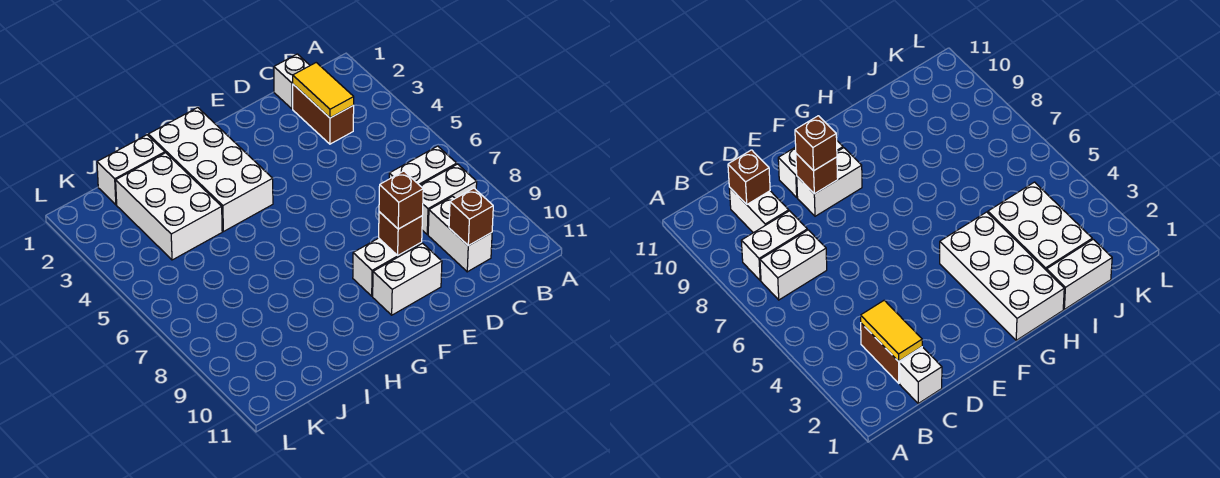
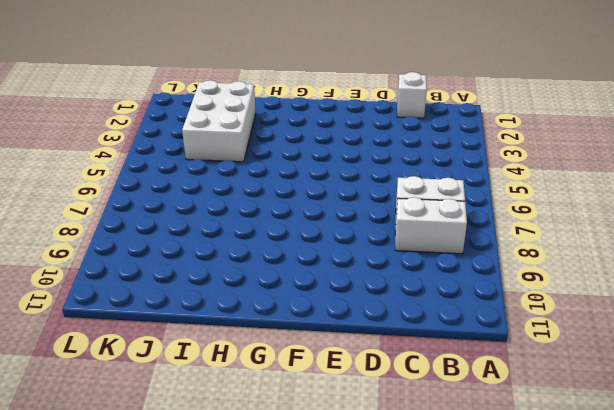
none -> brown brick C2:C3 level 1
none -> white brick C9:C10 level 1
none -> white brick E9:F9 level 1

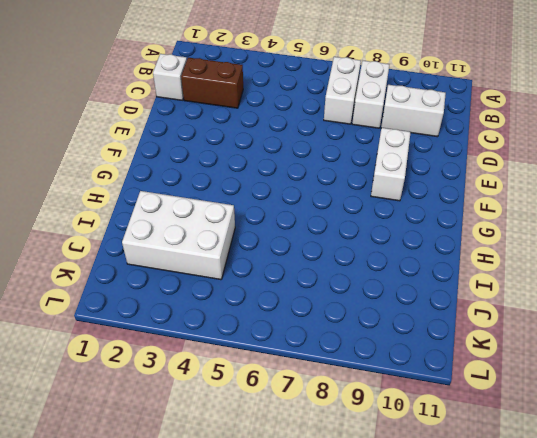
none -> white brick E10:F10 level 1
none -> white brick G1:H4 level 1
none -> white brick I1:J1 level 1

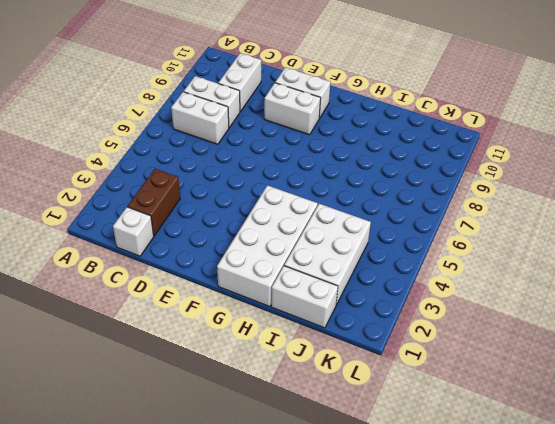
none -> yellow tile C2:C3 level 2
none -> brown brick C10 level 2
none -> brown brick E9 level 2

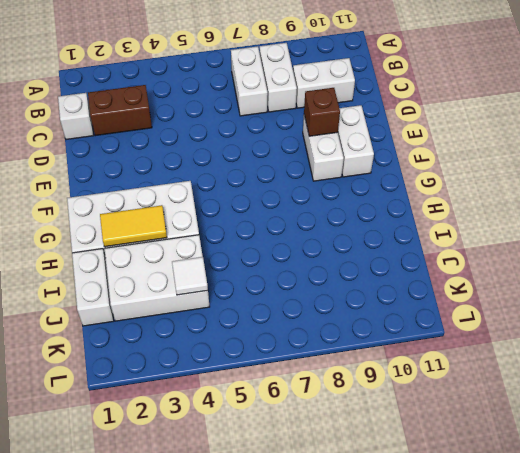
yellow tile H2:H3 level 2 -> yellow tile C2:C3 level 2
white tile J4 level 2 -> none
none -> brown brick C10 level 2
none -> brown brick E9 level 3

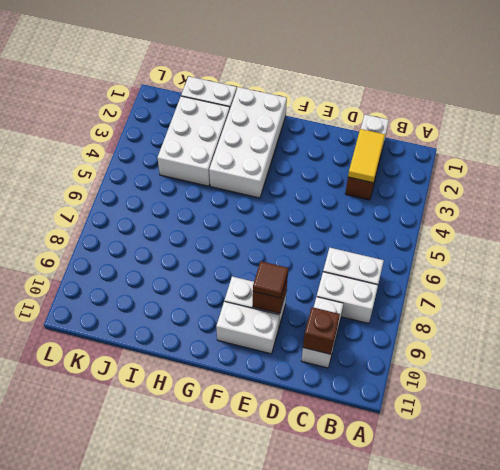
brown tile E9 level 3 -> brown brick E9 level 3

